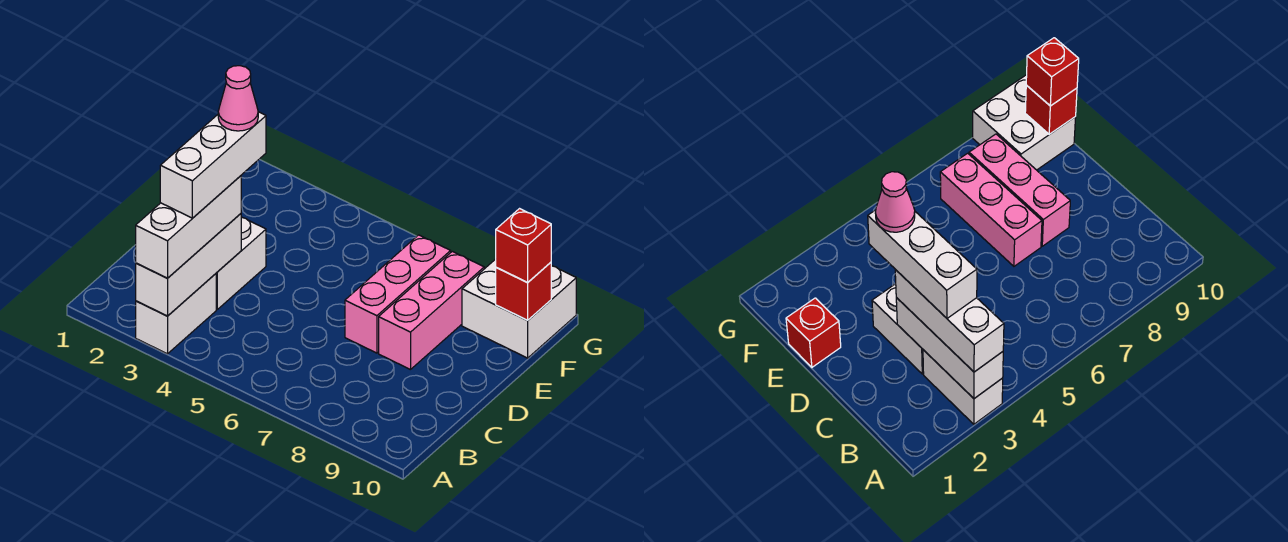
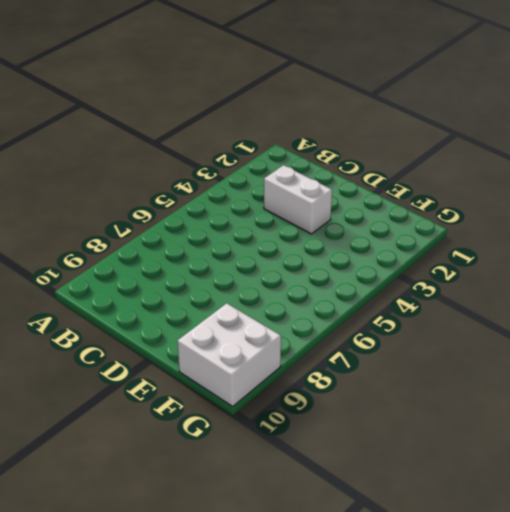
none -> white brick A3:B3 level 1
none -> pink brick D7:F7 level 1
none -> pink brick D8:F8 level 1

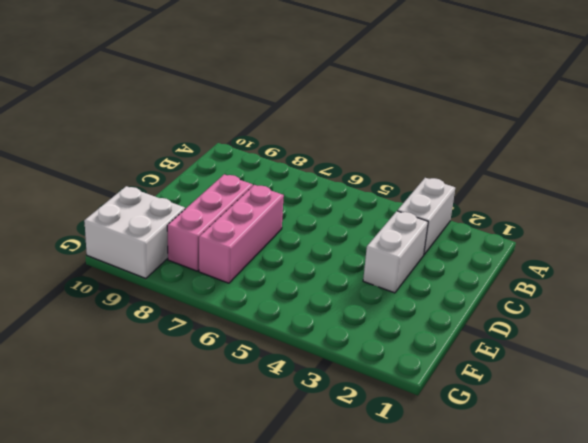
none -> red brick E1 level 1
none -> white brick A3:C3 level 2
none -> red brick F10 level 2

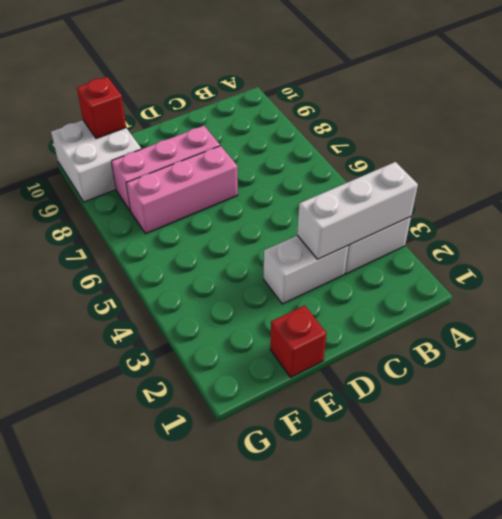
none -> white brick A3:C3 level 3
none -> red brick F10 level 3
none -> white brick B3:D3 level 4

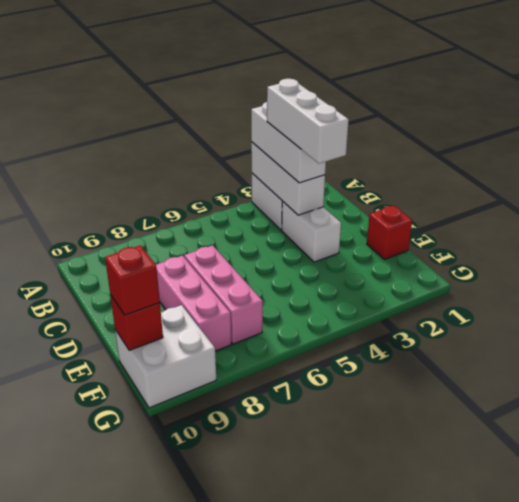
none -> pink cone D3 level 5

